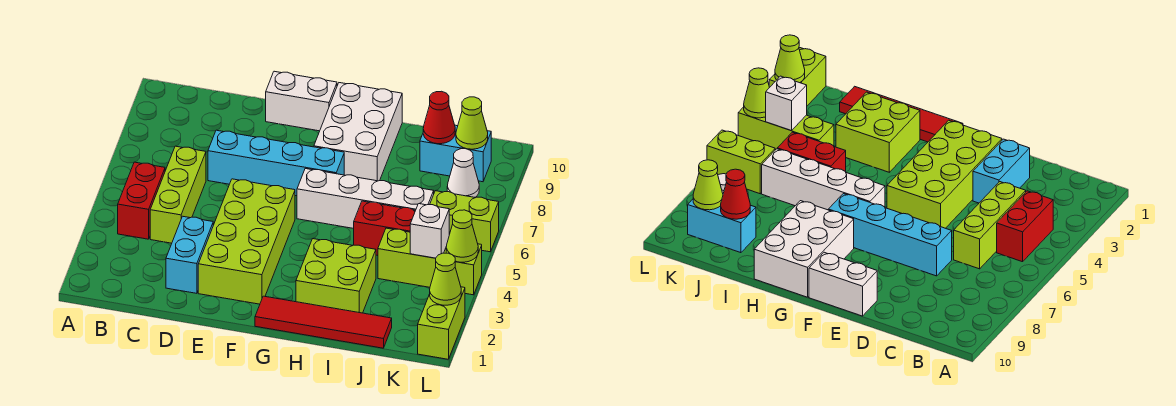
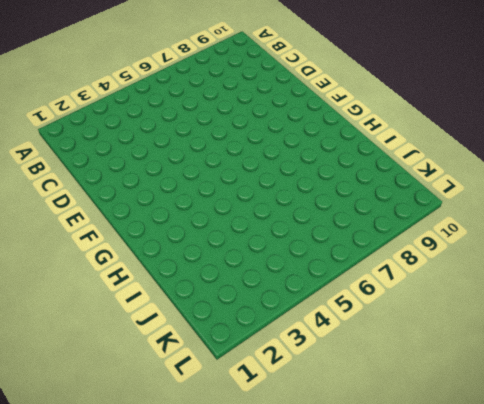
none -> red brick B4:B5 level 1
none -> lime brick C4:C6 level 1
none -> cyan brick D2:D3 level 1

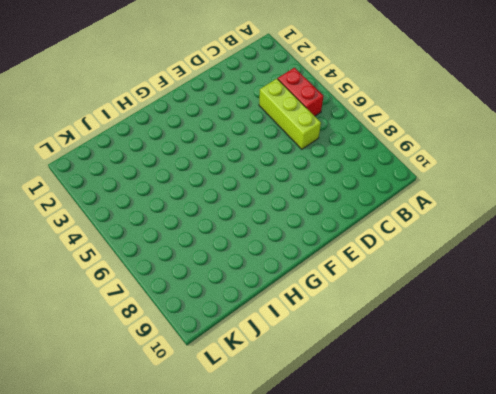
none -> cyan brick D2:D3 level 1
none -> cyan brick D7:G7 level 1
none -> lime brick E2:F5 level 1

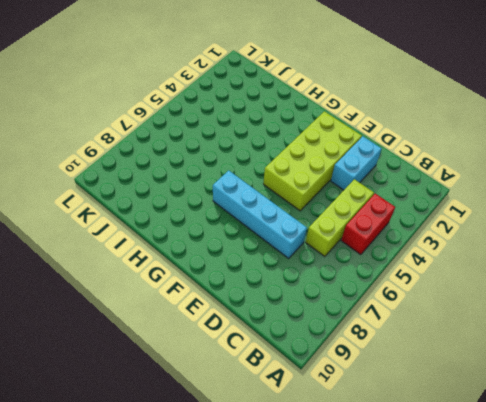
none -> white brick E10:F10 level 1
none -> red tile G1:J1 level 1
none -> white brick G6:J6 level 1

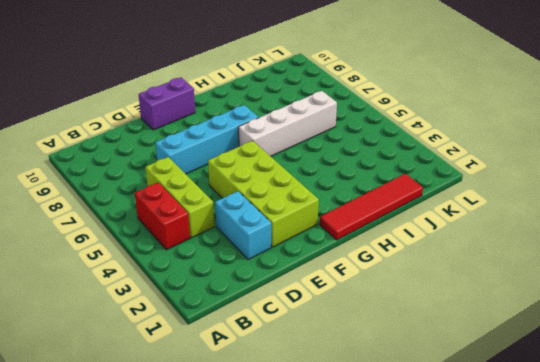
purple brick E10:F10 level 1 -> white brick E10:F10 level 1
none -> white brick G8:H10 level 1
none -> lime brick H2:I3 level 1
none -> red brick I5:J5 level 1

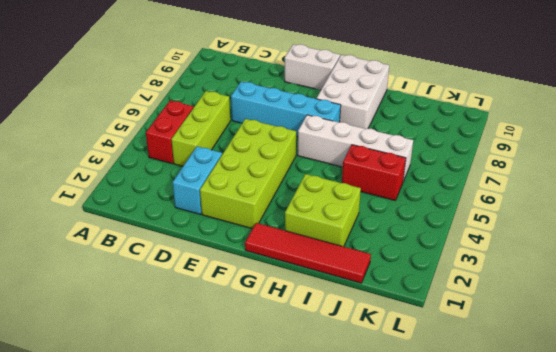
none -> lime brick J4:L4 level 1
none -> cyan brick J9:K9 level 1
none -> lime brick K6:L6 level 1

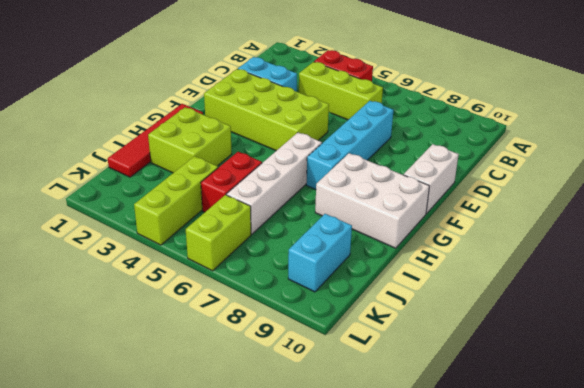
none -> white cone K8 level 1
none -> lime brick L1:L2 level 1
none -> red cone J9 level 2

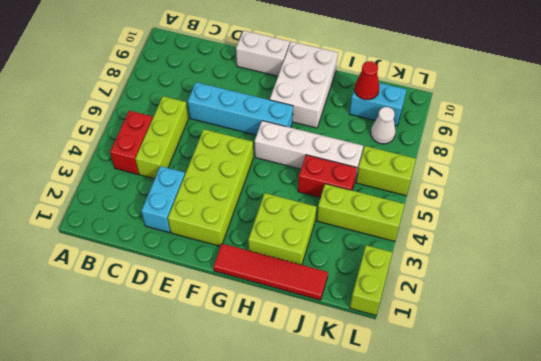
none -> white brick K4 level 2
none -> lime cone K9 level 2
none -> lime cone L2 level 2

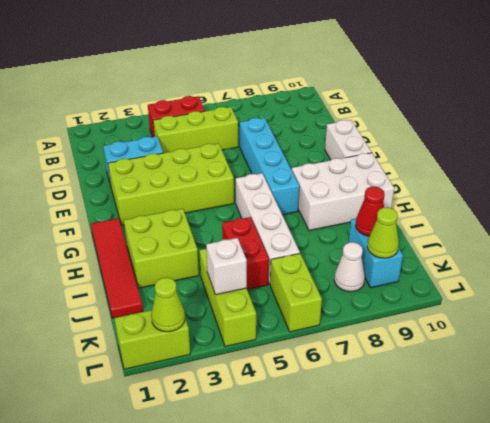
none -> lime cone L4 level 2

